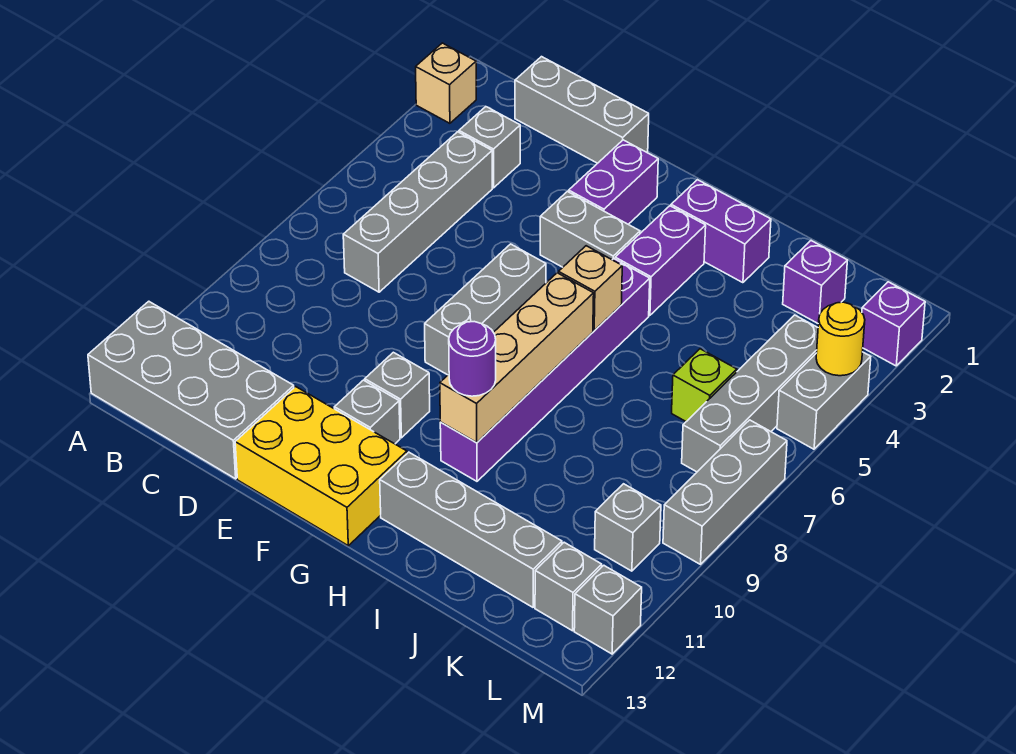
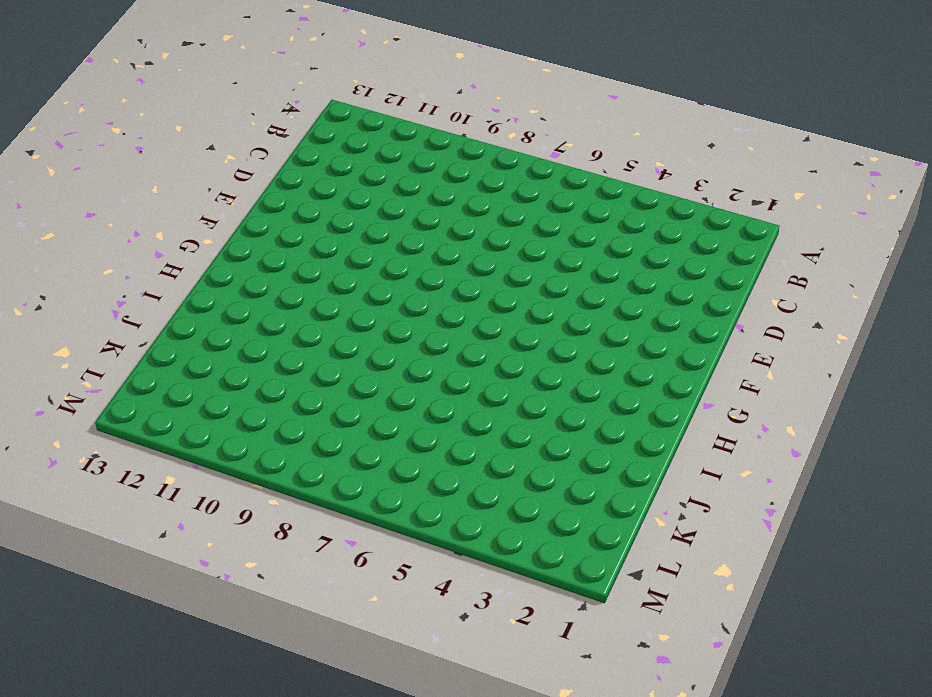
none -> tan brick A2 level 1
none -> grey brick A12:D13 level 1
none -> grey brick C1:E1 level 1

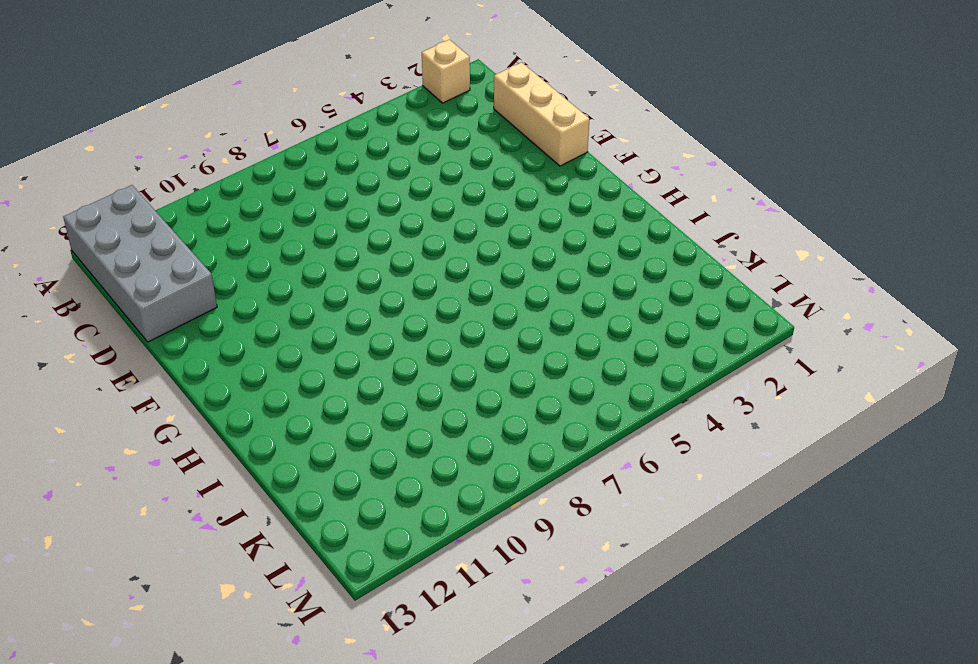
tan brick C1:E1 level 1 -> grey brick C1:E1 level 1
none -> grey brick C3 level 1
none -> grey brick C4:C7 level 1
none -> yellow brick E12:G13 level 1

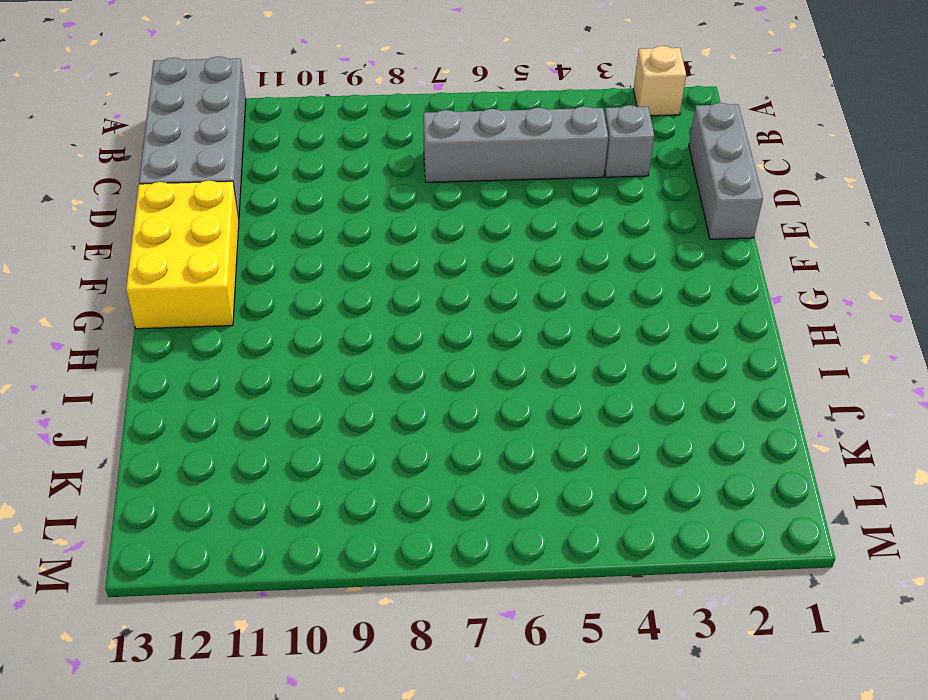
none -> purple brick F2:F3 level 1
none -> grey brick F4:G4 level 1
none -> grey brick F6:F8 level 1

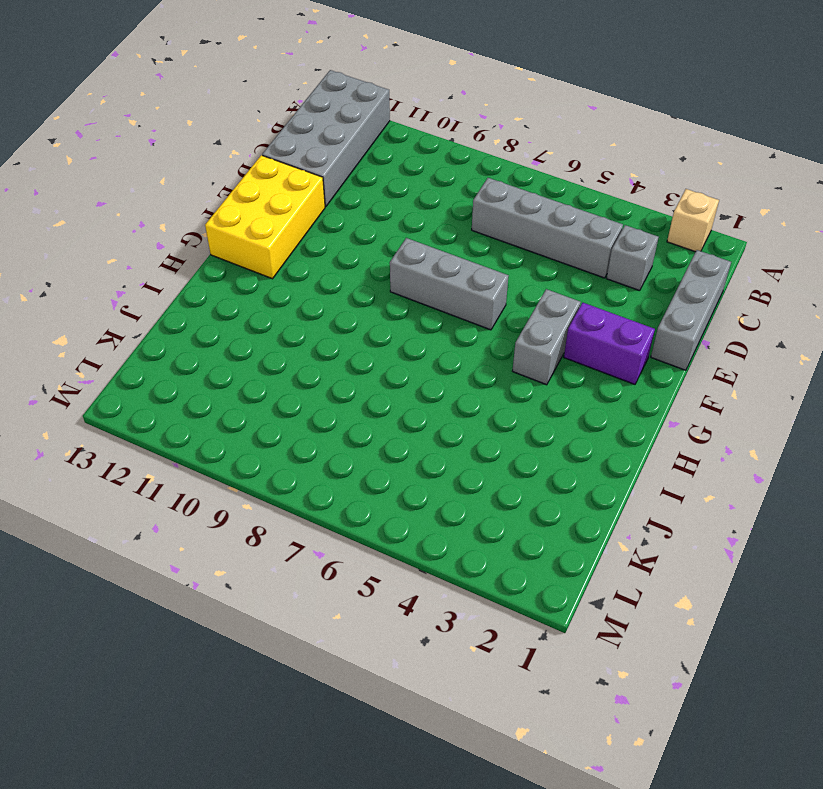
none -> grey brick F10 level 1
none -> grey brick F11 level 1
none -> purple brick H2:I2 level 1

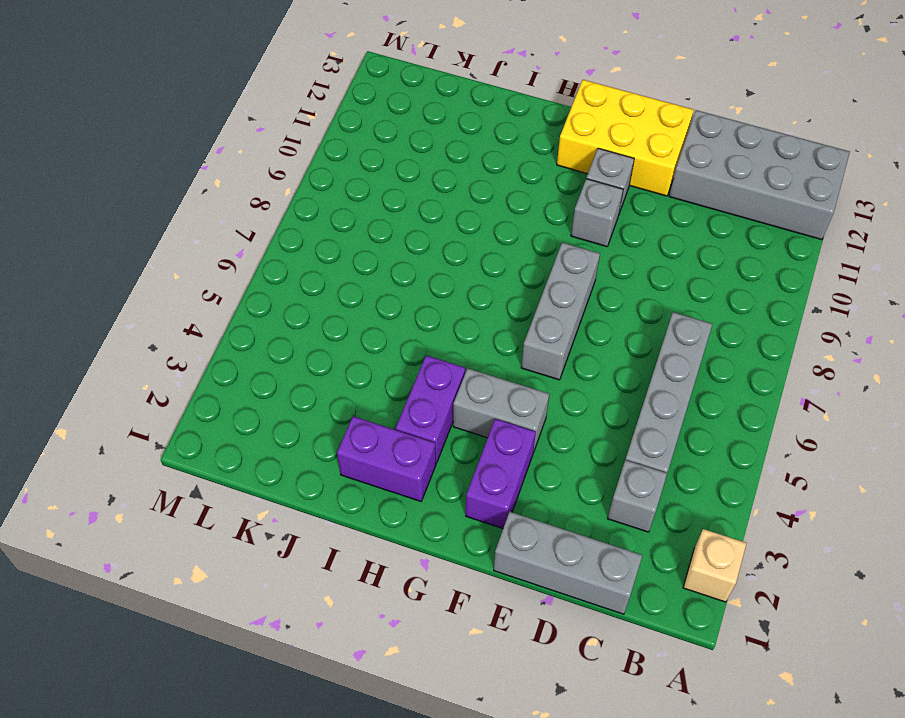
none -> purple brick H5:H10 level 1
none -> grey brick H12:K12 level 1
none -> purple brick K2 level 1

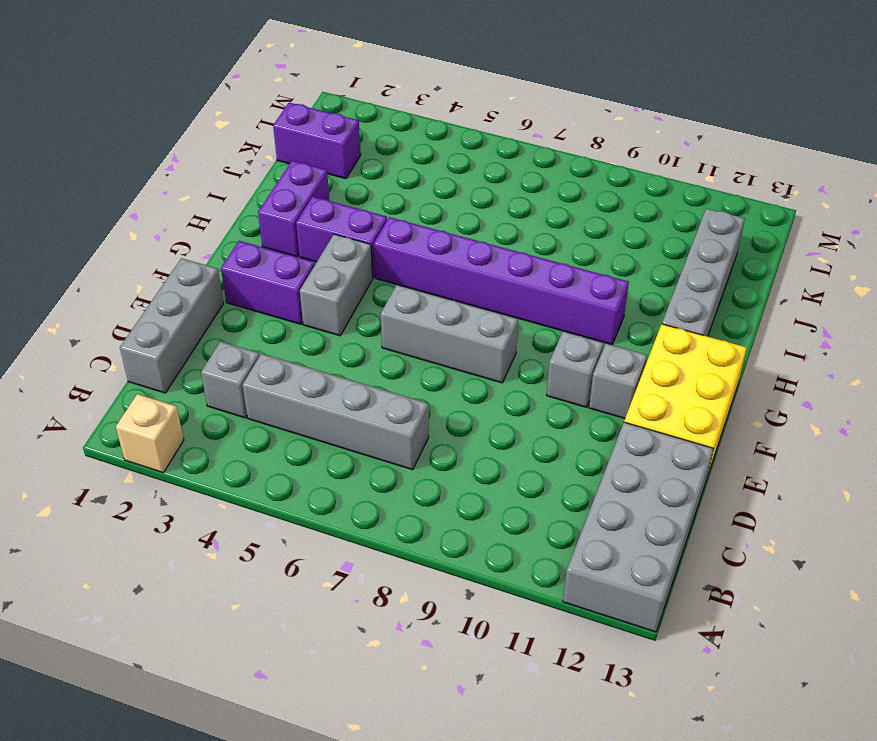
purple brick K1:K2 level 1 -> purple brick K2 level 1
none -> lime brick K6 level 1
none -> grey brick L4:L7 level 1
none -> grey brick L10 level 1

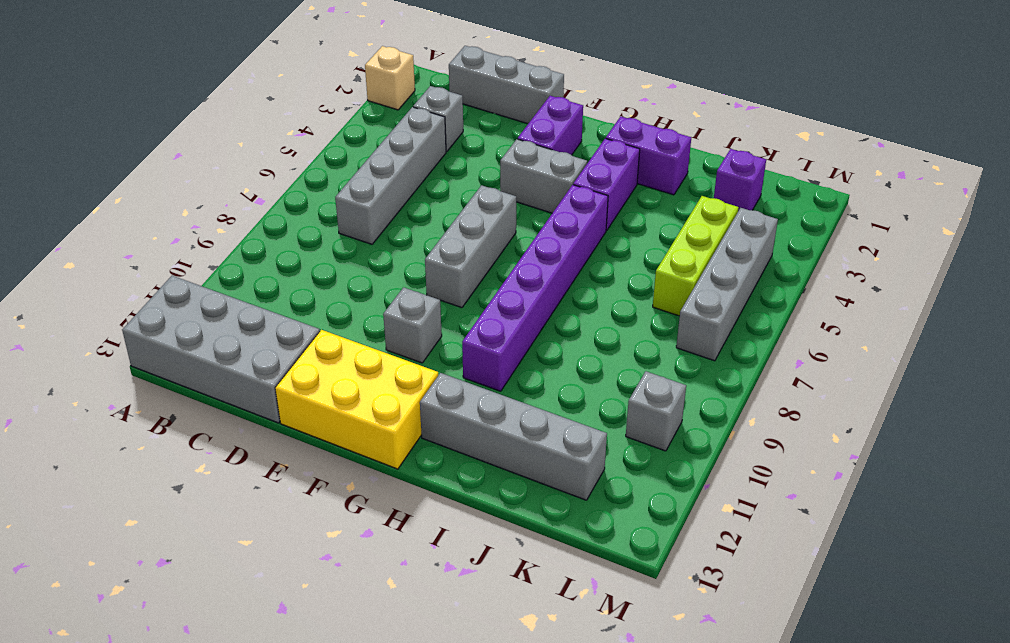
lime brick K4:K6 level 1 -> lime brick K6 level 1
none -> grey brick F11 level 1
none -> grey brick L12 level 1
none -> purple brick M2 level 1

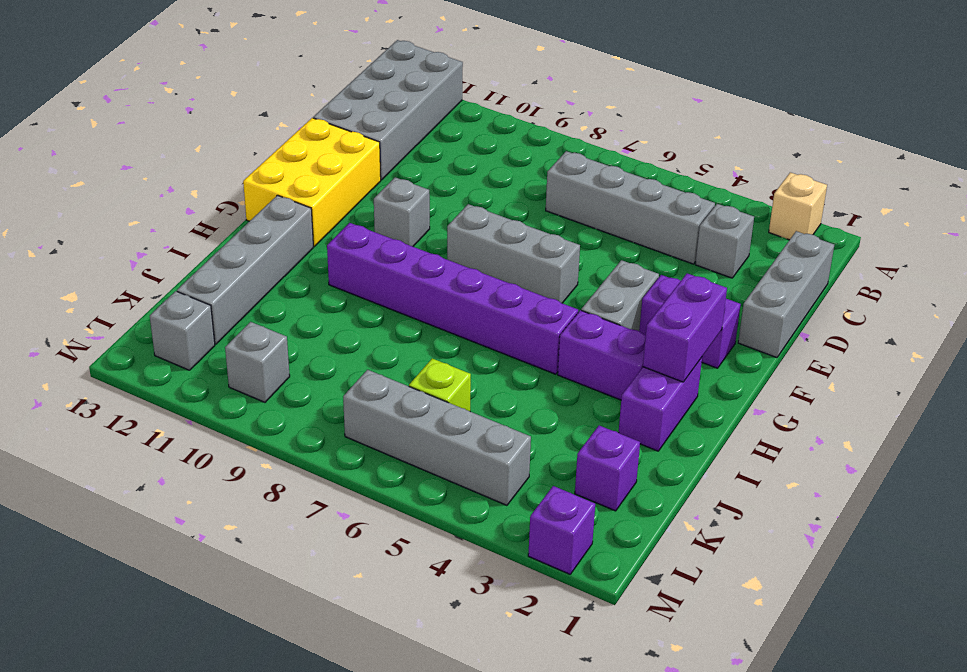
purple brick G2:H2 level 2 -> none
none -> grey brick F11 level 1
none -> grey brick M4:M5 level 1
none -> grey brick M7:M9 level 1

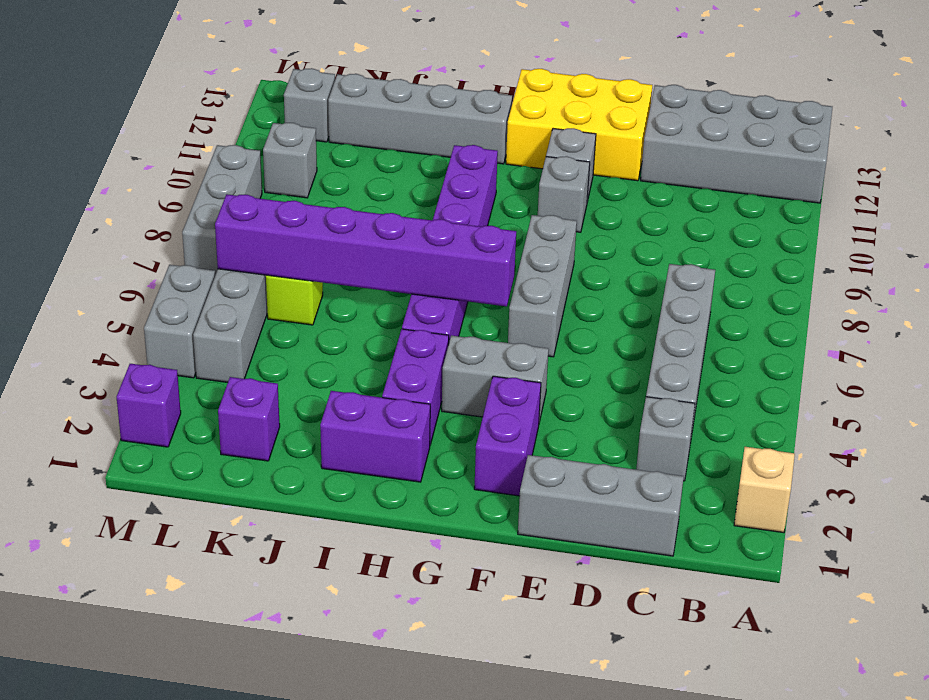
purple brick G6:L6 level 2 -> tan brick H6 level 2
none -> grey brick M12 level 1
none -> tan brick H7:H10 level 2
none -> yellow round brick M4 level 2

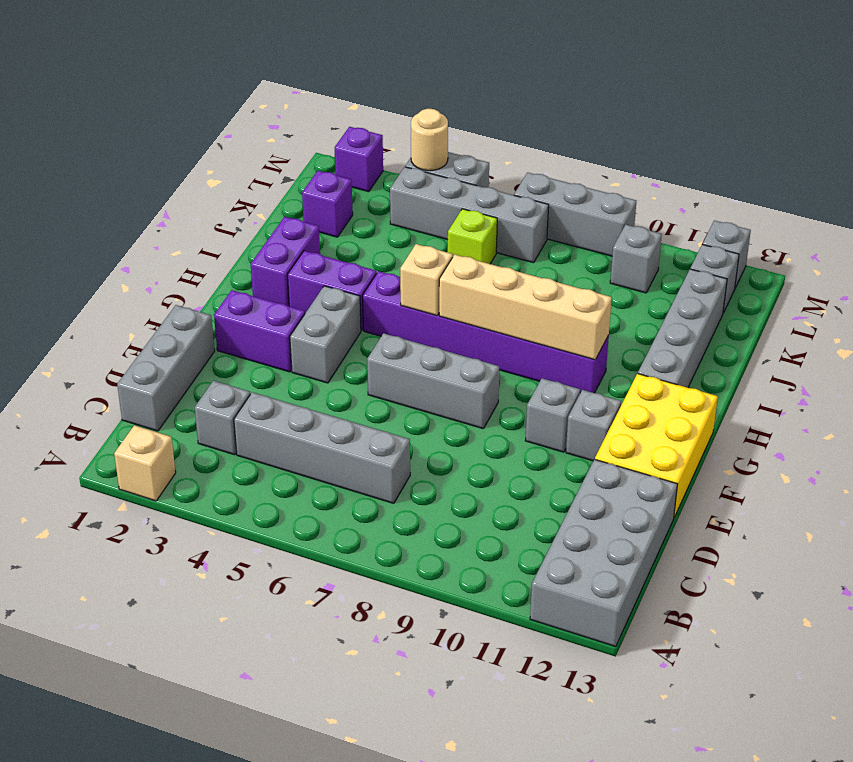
tan round brick M4 level 2 -> yellow round brick M4 level 2
none -> purple round brick H10 level 3

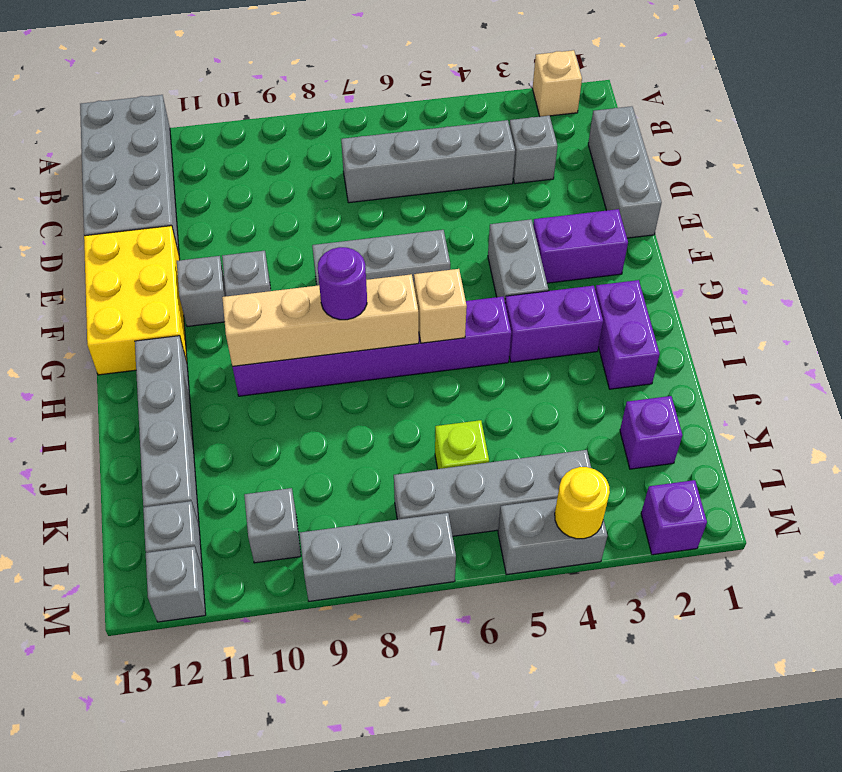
purple round brick H8 level 3 -> purple round brick H10 level 3

